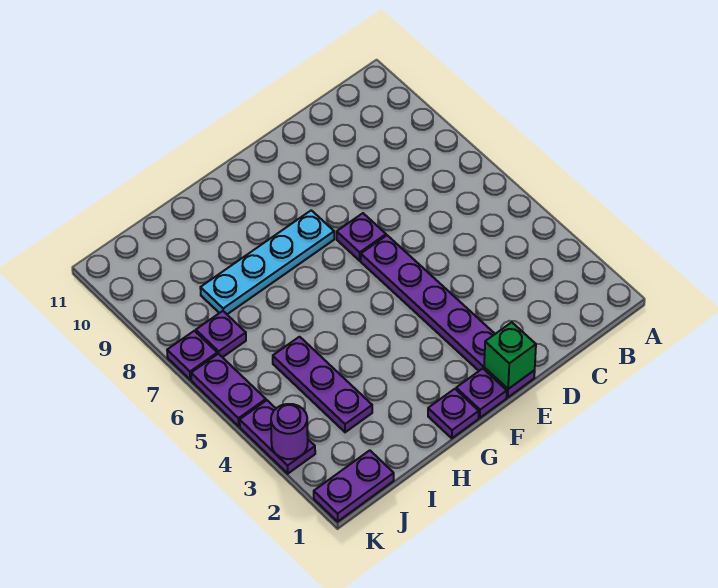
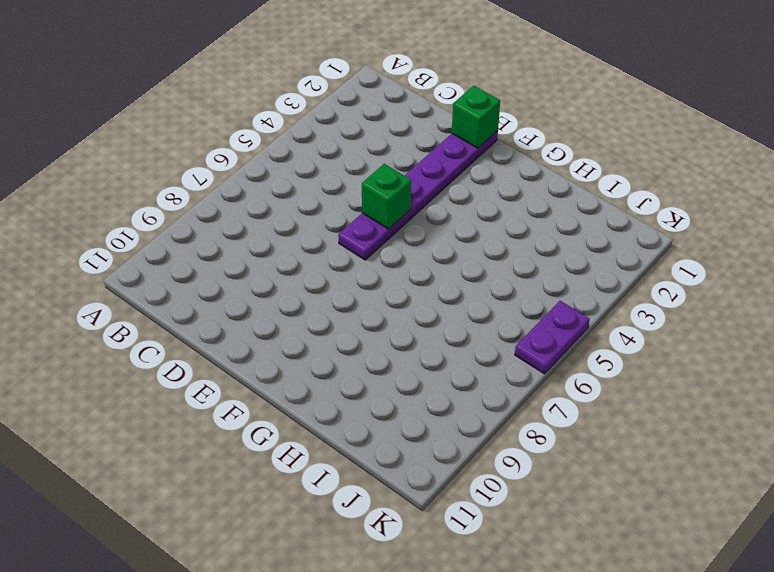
green brick E5 level 2 -> none
none -> purple plate E7 level 1
none -> purple plate F1 level 1
none -> cyan plate F8:I8 level 1

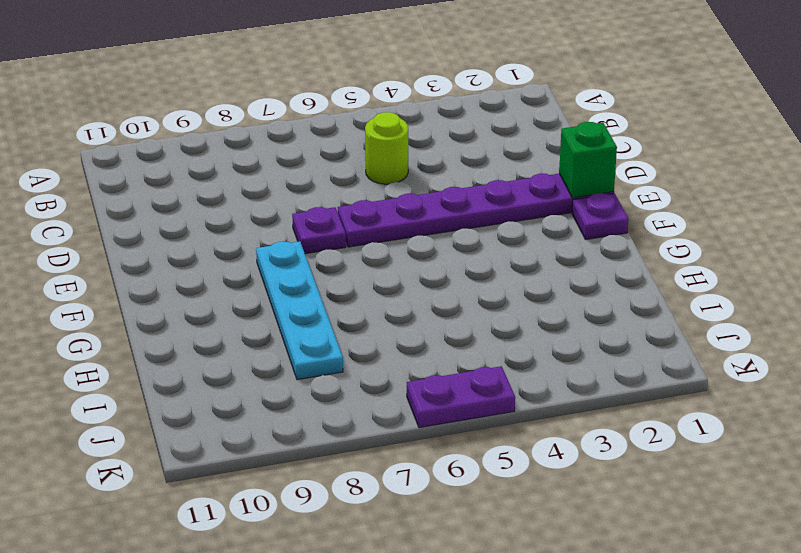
lime round brick C5 level 1 -> none
none -> purple plate G1 level 1
none -> purple plate I3:I5 level 1
none -> purple plate J1:K1 level 1

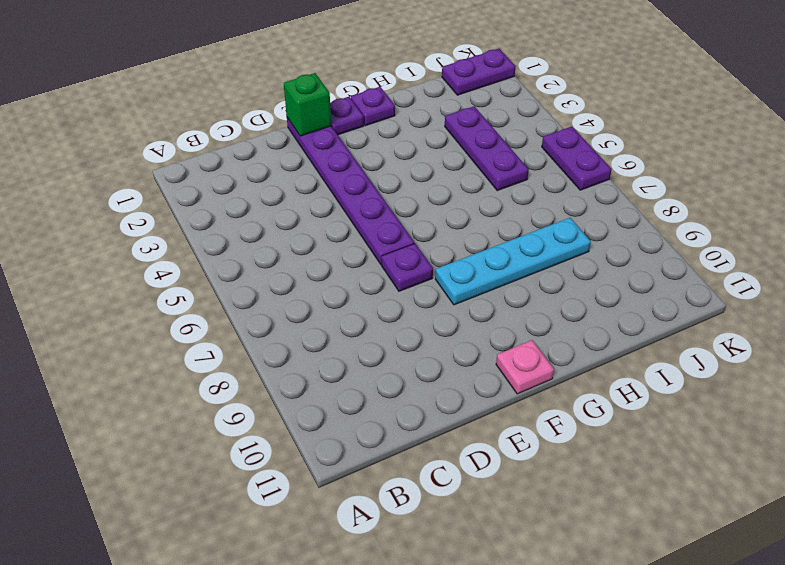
pink plate F11 level 1 -> none
none -> purple plate J7 level 1
none -> purple plate K3:K4 level 1
none -> purple plate K7 level 1

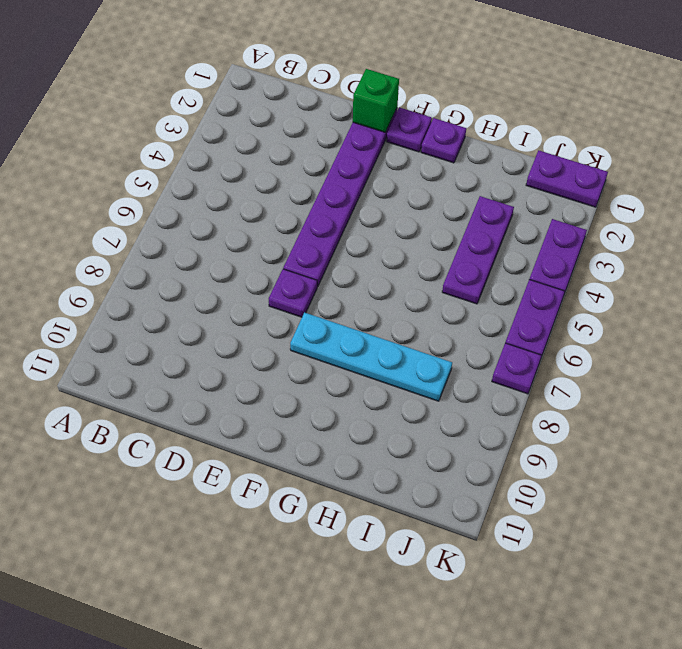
none -> purple plate J7 level 1
none -> purple round brick K3 level 2

